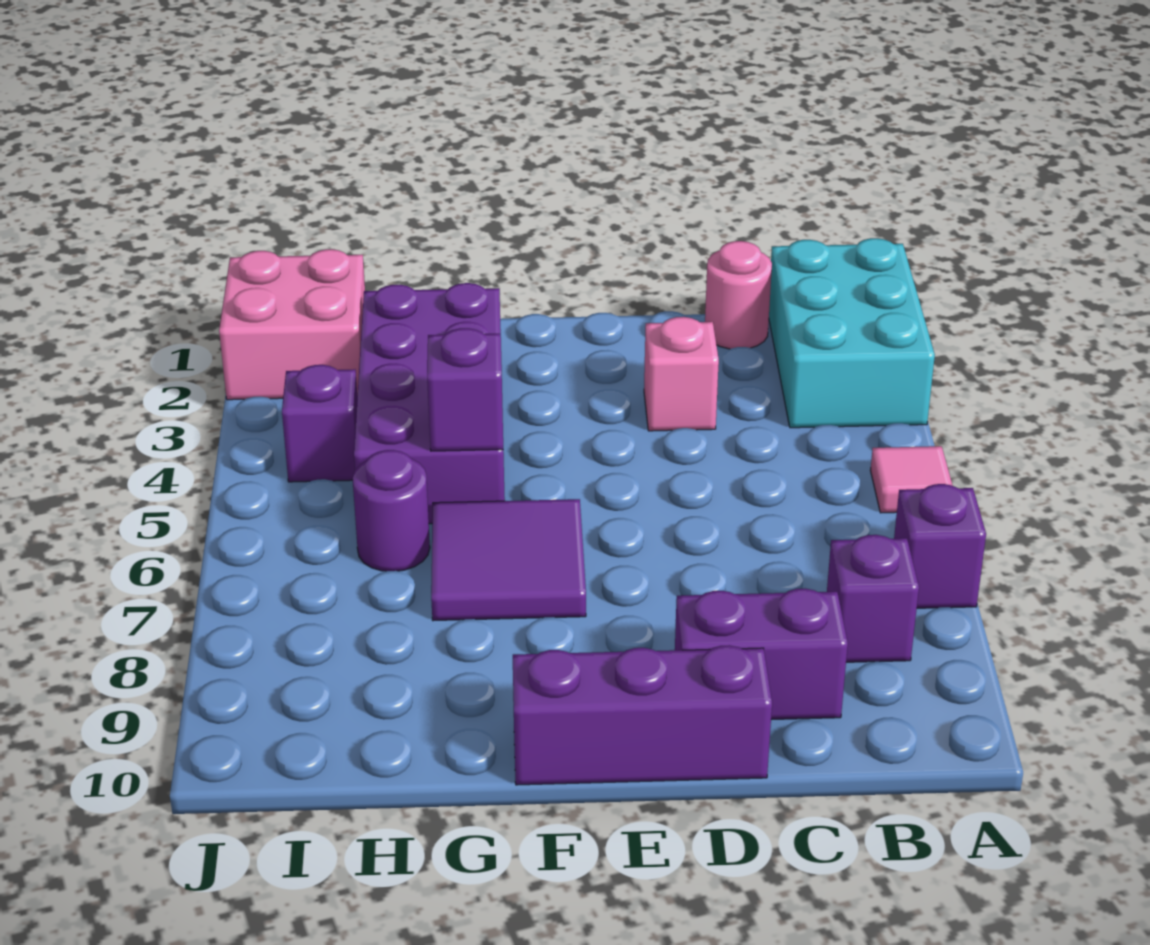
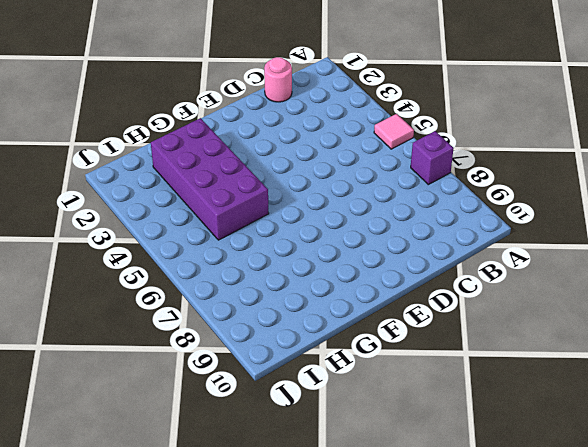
none -> cyan brick A1:B3 level 1
none -> purple brick B8 level 1
none -> purple brick C9:D9 level 1

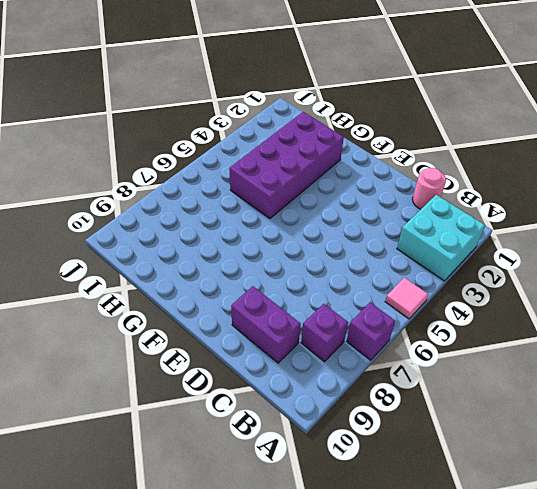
cyan brick A2:B3 level 1 -> cyan brick A1:B3 level 1
none -> pink brick D3 level 1
none -> purple brick D10:F10 level 1
none -> purple tile F6:G7 level 1

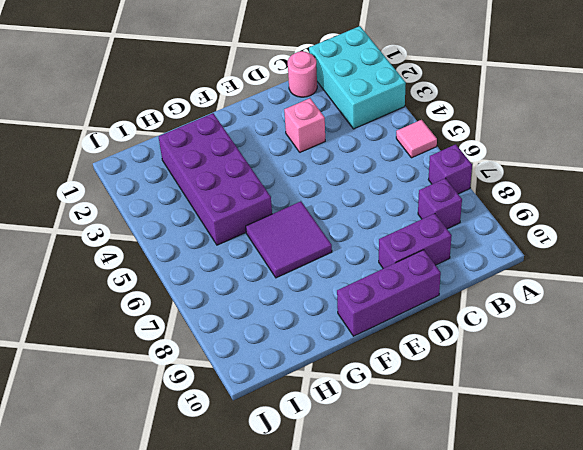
none -> purple round brick H6 level 1
none -> pink brick I1:J2 level 1
none -> purple brick I4 level 1

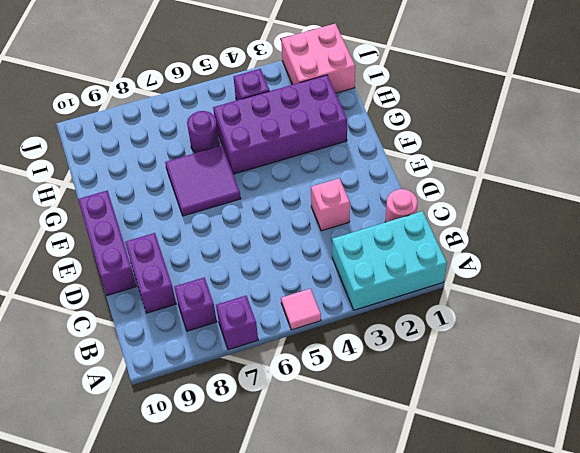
none -> purple brick G5 level 2

